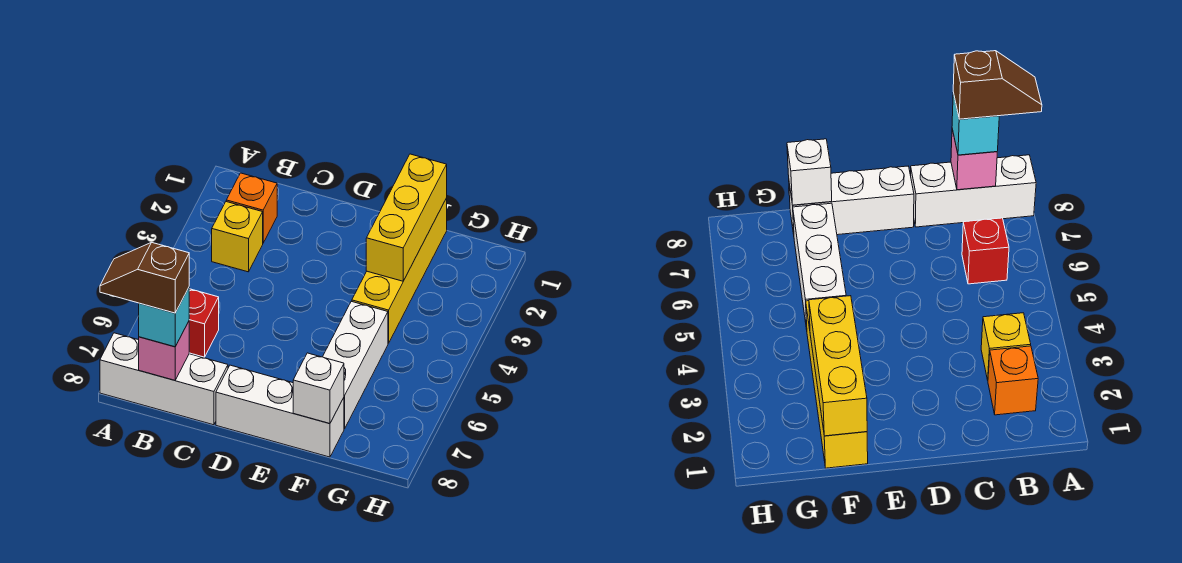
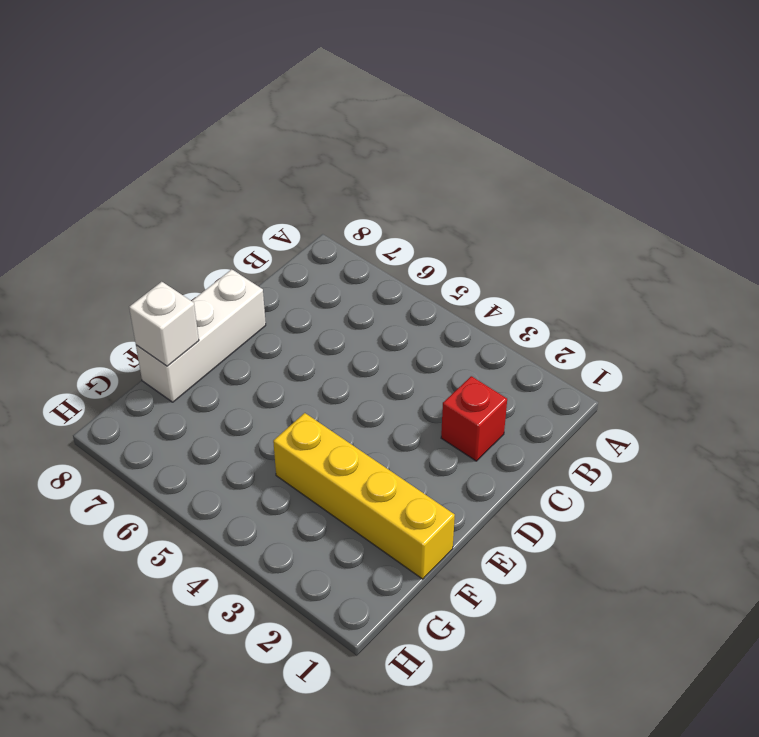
red brick C2 level 1 -> red brick B6 level 1
none -> white brick A8:C8 level 1
none -> orange brick B2 level 1
none -> yellow brick B3 level 1

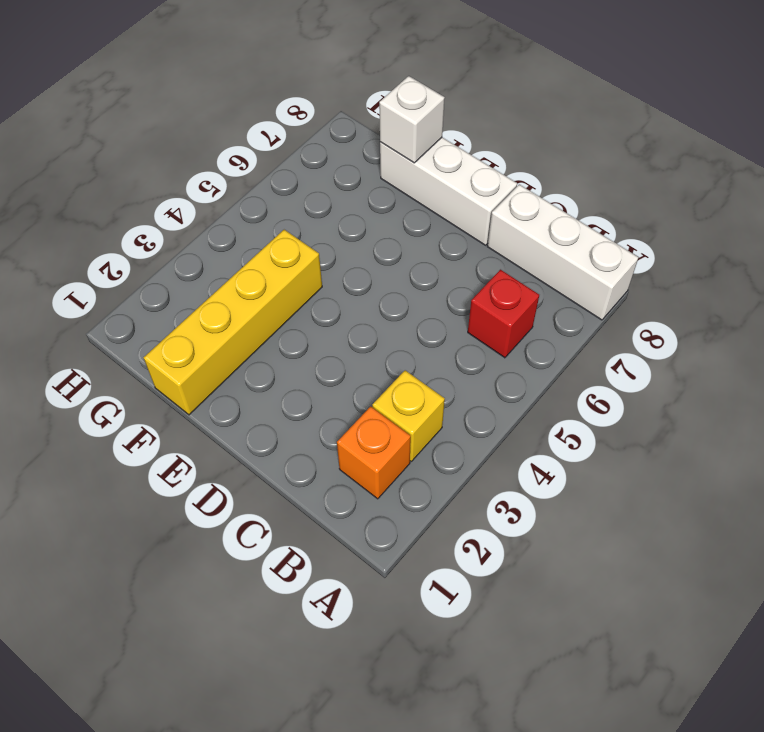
none -> white brick F5:F7 level 1
none -> pink brick B8 level 2
none -> yellow brick F1:F3 level 2

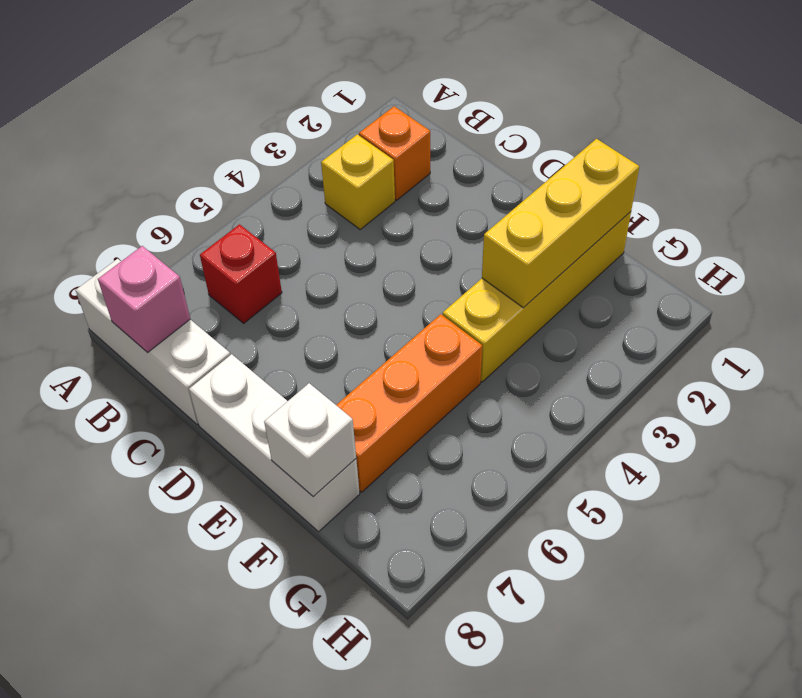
orange brick F5:F7 level 1 -> white brick F5:F7 level 1
none -> cyan brick B8 level 3
none -> brown slope A8:B8 level 4 top B

